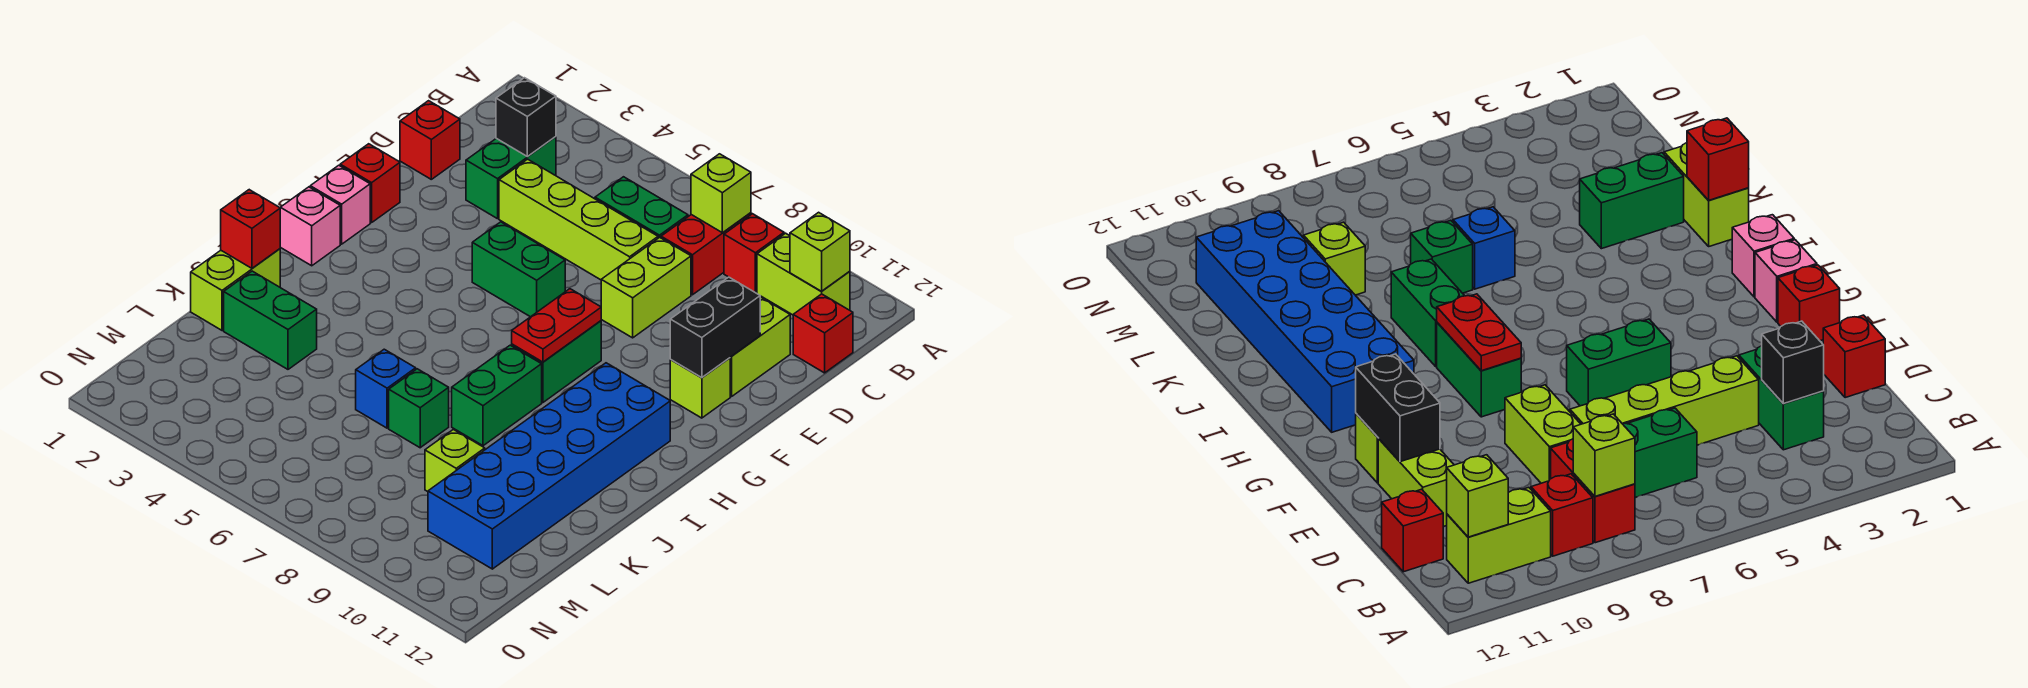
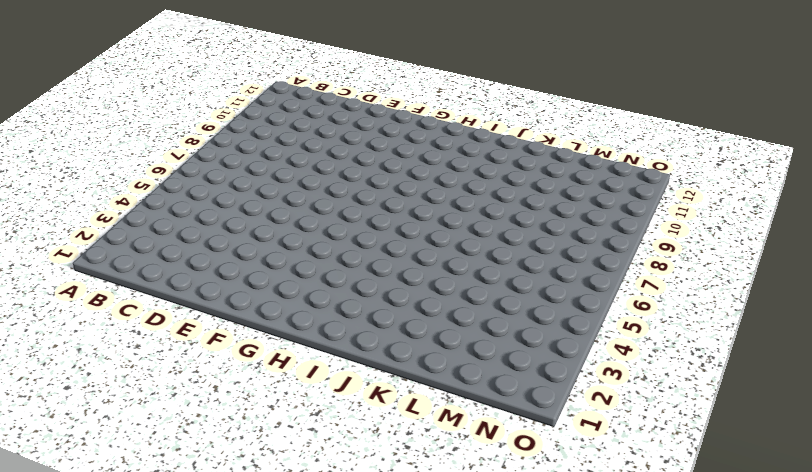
none -> red brick B8:C8 level 1
none -> red brick B9 level 1
none -> lime brick B10:B11 level 1

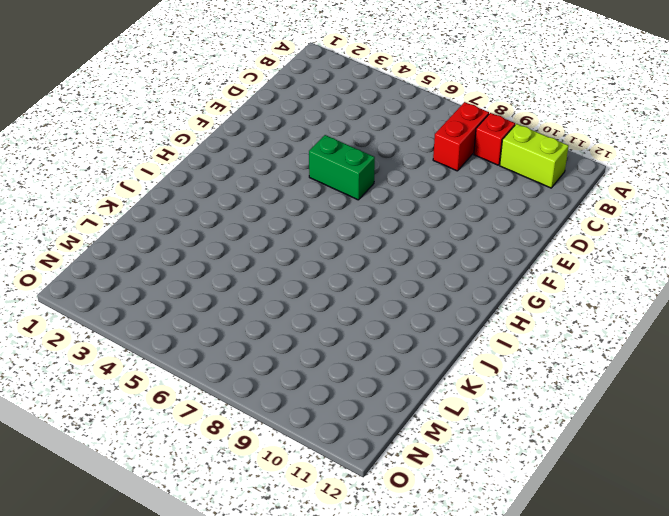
none -> green brick C3:D3 level 1
none -> green brick C6:C7 level 1
none -> red brick C12 level 1

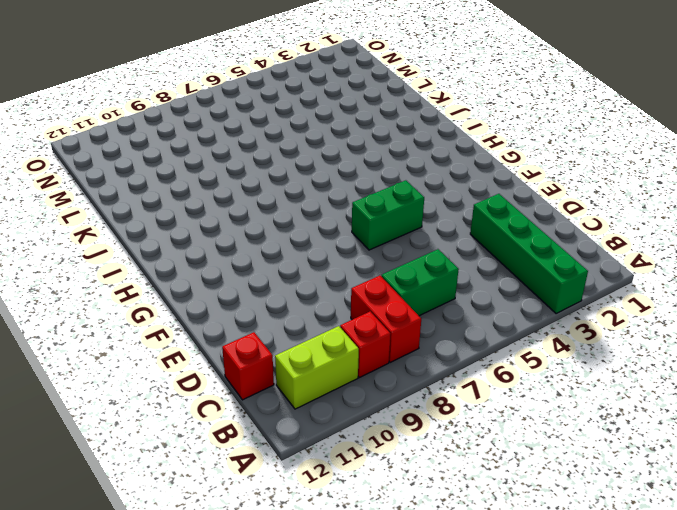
green brick A3:D3 level 1 -> green brick C3:D3 level 1
none -> red brick D1 level 1
none -> lime brick D4:D7 level 1
none -> lime brick D8:E8 level 1

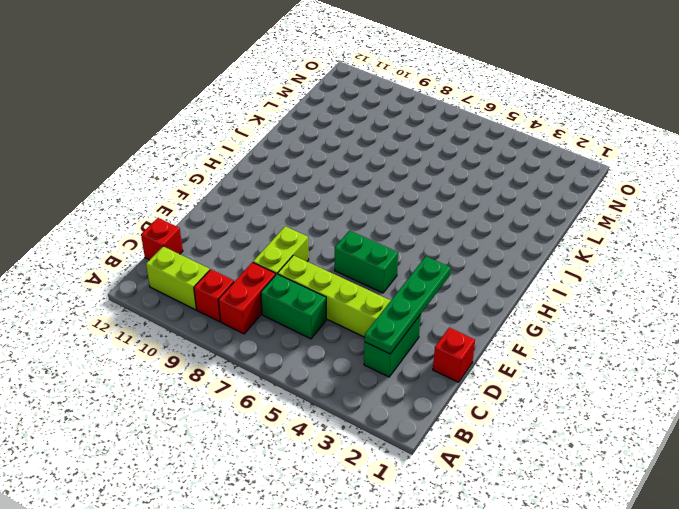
green plate C3:F3 level 2 -> black brick C3 level 2
none -> lime brick D11:E11 level 1
none -> red brick F1 level 1
none -> lime brick F11 level 1

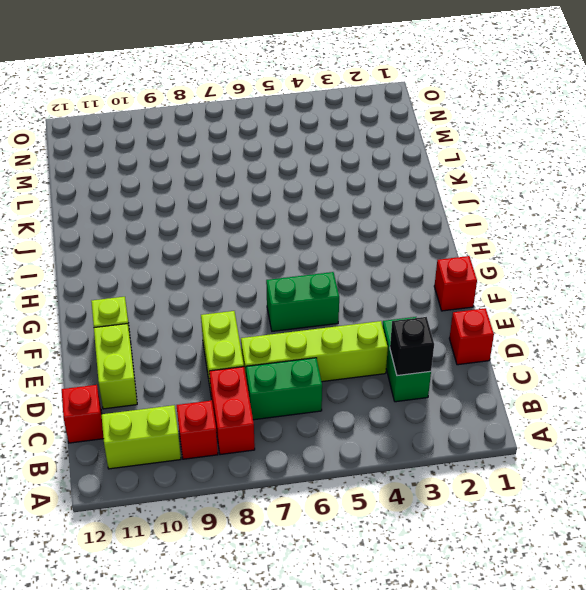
none -> pink brick G1 level 1
none -> green brick G8:H8 level 1
none -> pink brick H1 level 1

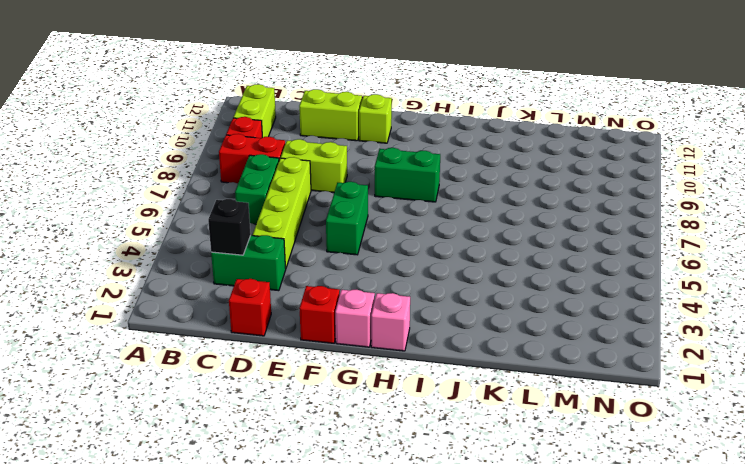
none -> red brick C12 level 1
none -> blue brick H10:M11 level 1
none -> green brick I8:J8 level 1

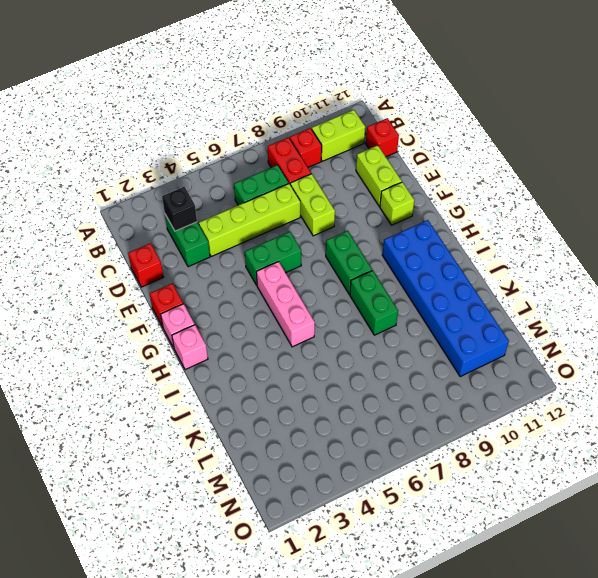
pink brick G5:I5 level 1 -> none
none -> lime brick J1:K1 level 1
none -> green brick K2:K3 level 1
none -> blue brick K6 level 1

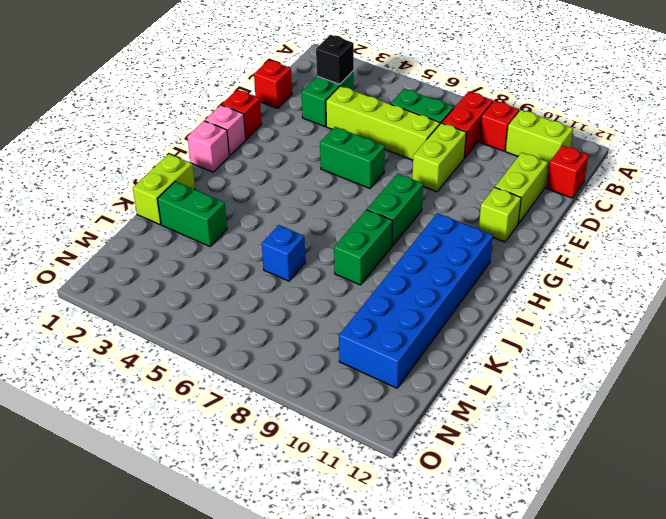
none -> green brick K7 level 1
none -> lime brick L9 level 1
none -> lime brick B8 level 2

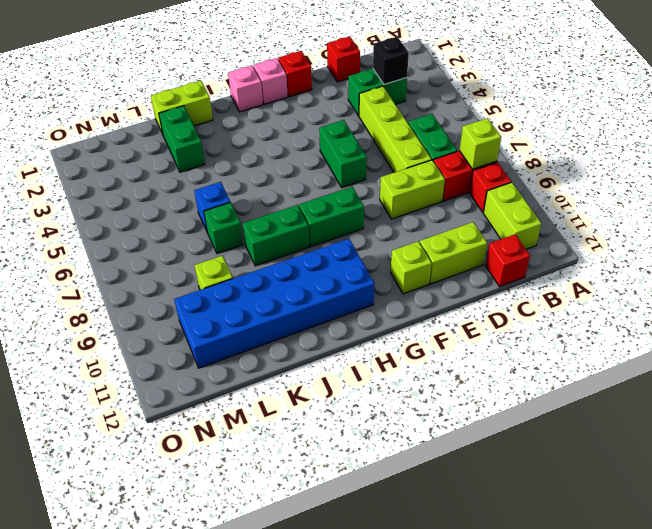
none -> lime brick B11 level 2
none -> black brick E11:F11 level 2
none -> red plate G8:H8 level 2

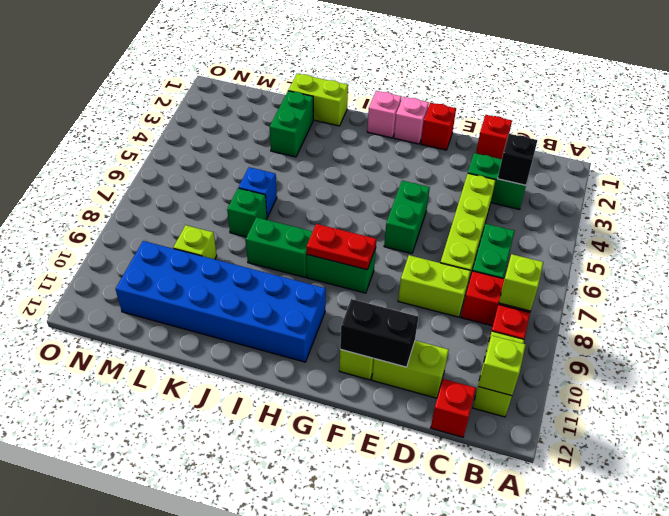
none -> red brick J1 level 2

